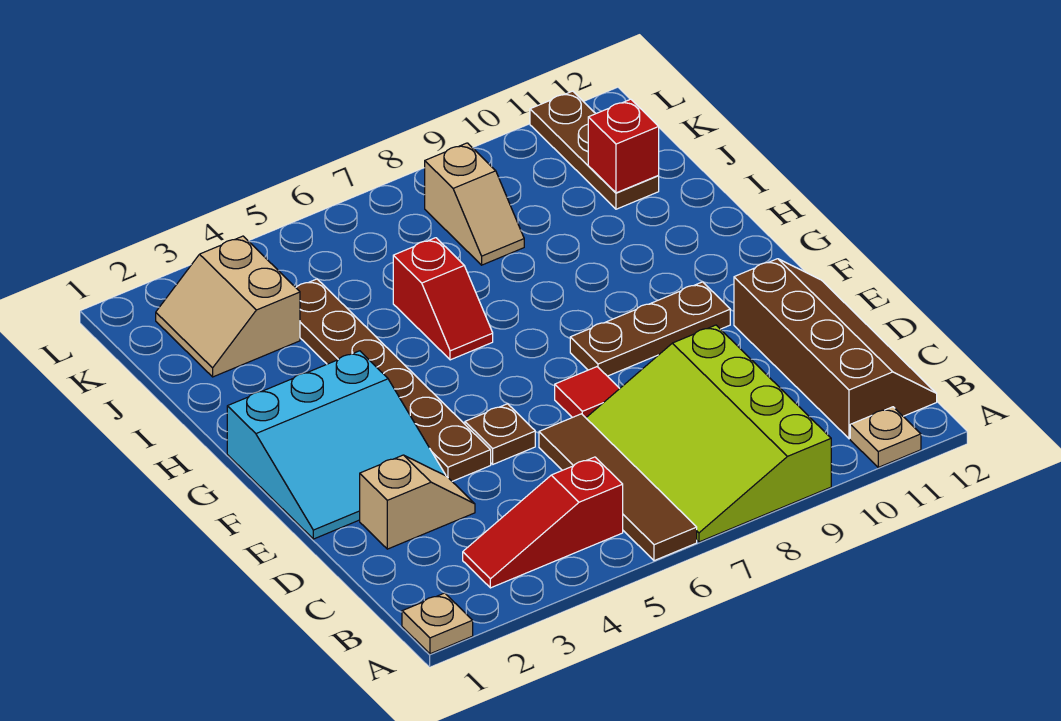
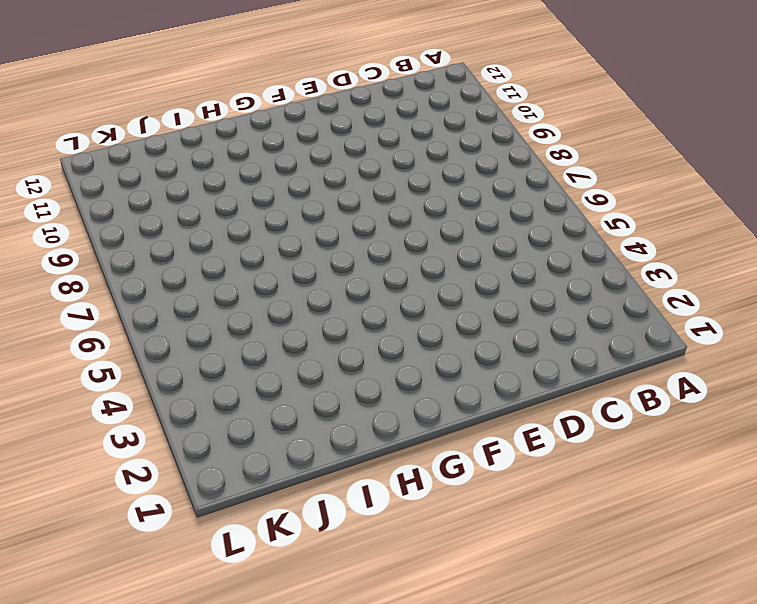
none -> tan plate A1 level 1
none -> brown tile A6:D6 level 1
none -> lime slope A7:D9 level 1 top 9

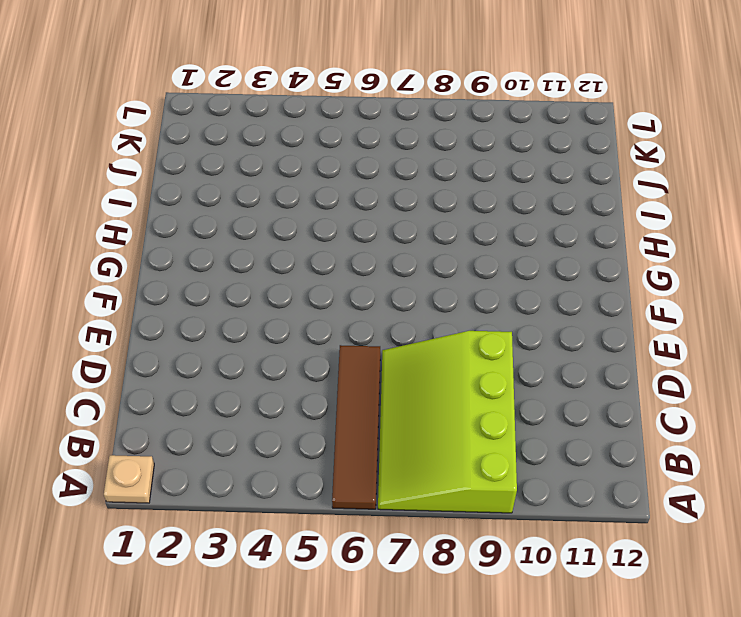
none -> tan plate A11 level 1
none -> red slope B3:B5 level 1 top 5
none -> brown slope B11:E12 level 1 top 11

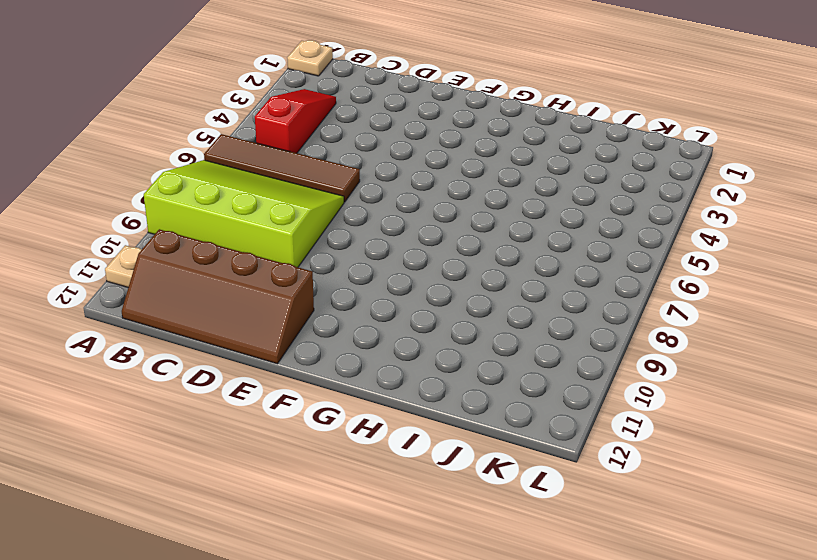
none -> tan slope D2:D3 level 1 top 2
none -> cyan slope E1:G3 level 1 top G
none -> brown plate E4:J4 level 1

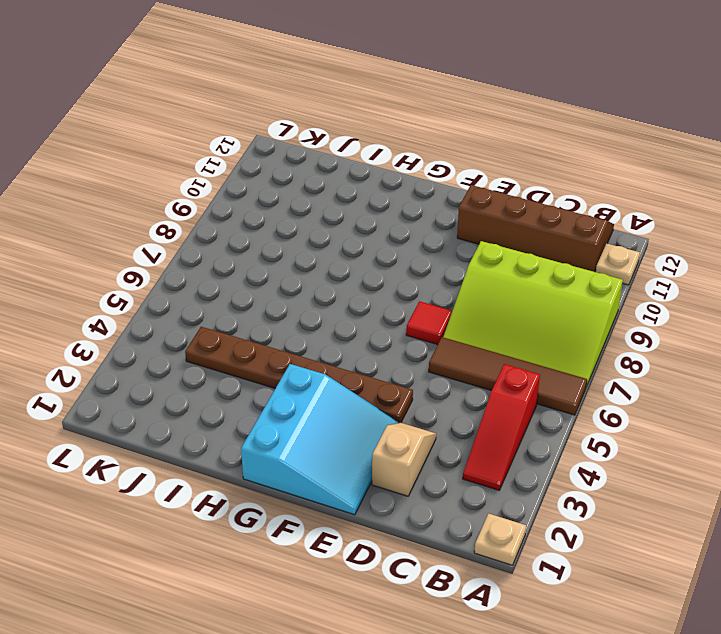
none -> brown plate E5 level 1
none -> brown plate F8:F10 level 1
none -> red slope H6:I6 level 1 top I

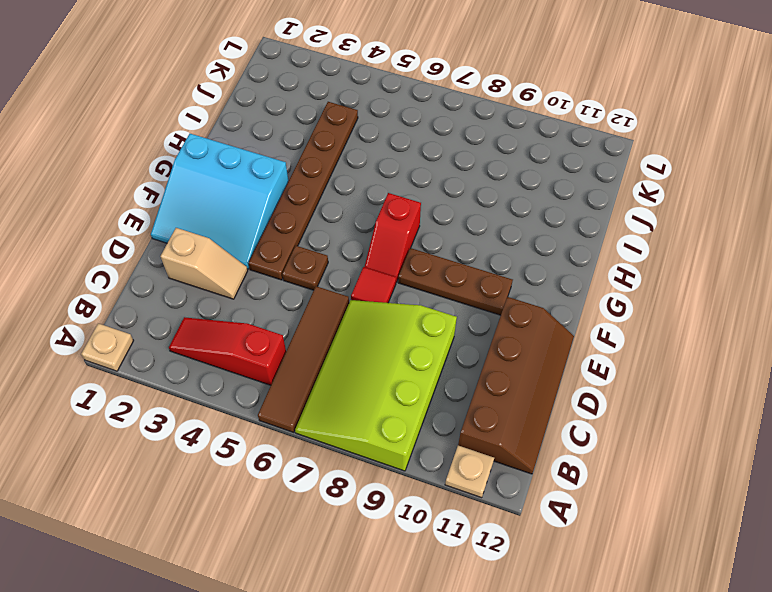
red slope F7:G7 level 1 top G -> red slope H6:I6 level 1 top I
none -> tan slope J2:K3 level 1 top 3
none -> tan slope J8:K8 level 1 top K
none -> brown plate J11:L11 level 1

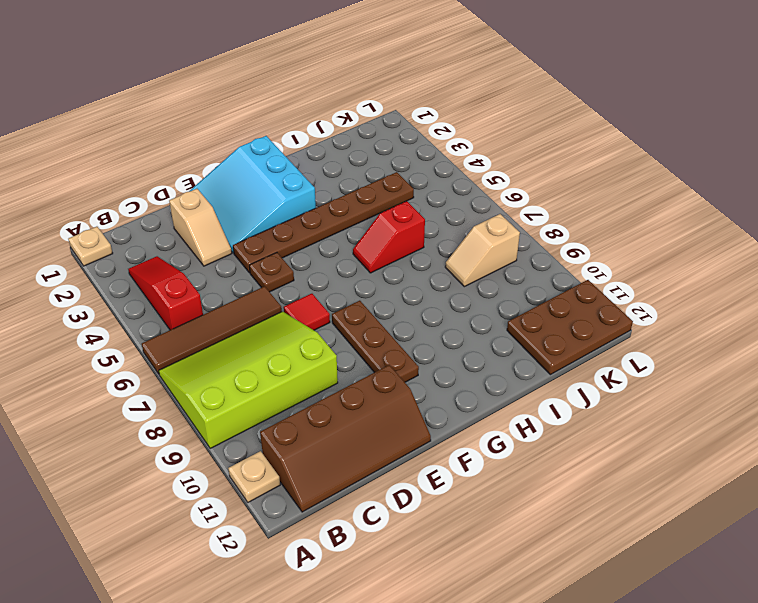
brown plate J11:L12 level 1 -> brown plate J11:L11 level 1
none -> tan slope J2:K3 level 1 top 3
none -> red brick J11 level 2

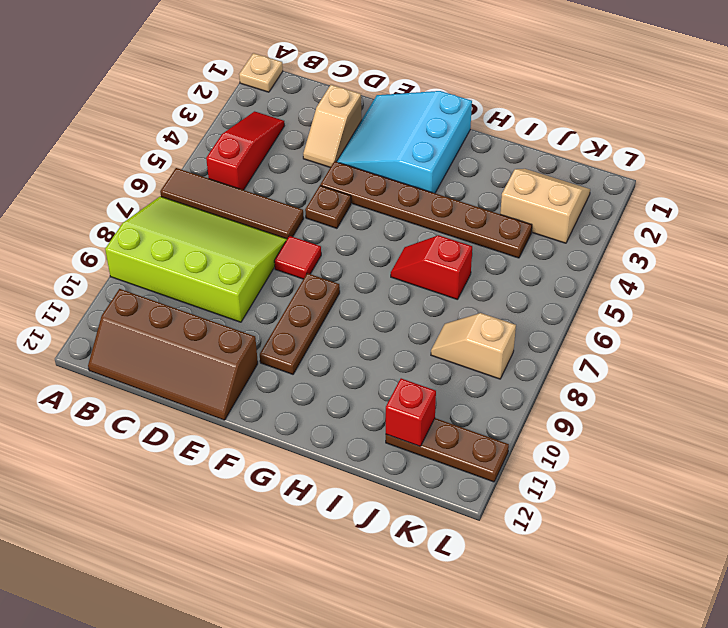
none -> tan plate A11 level 1

